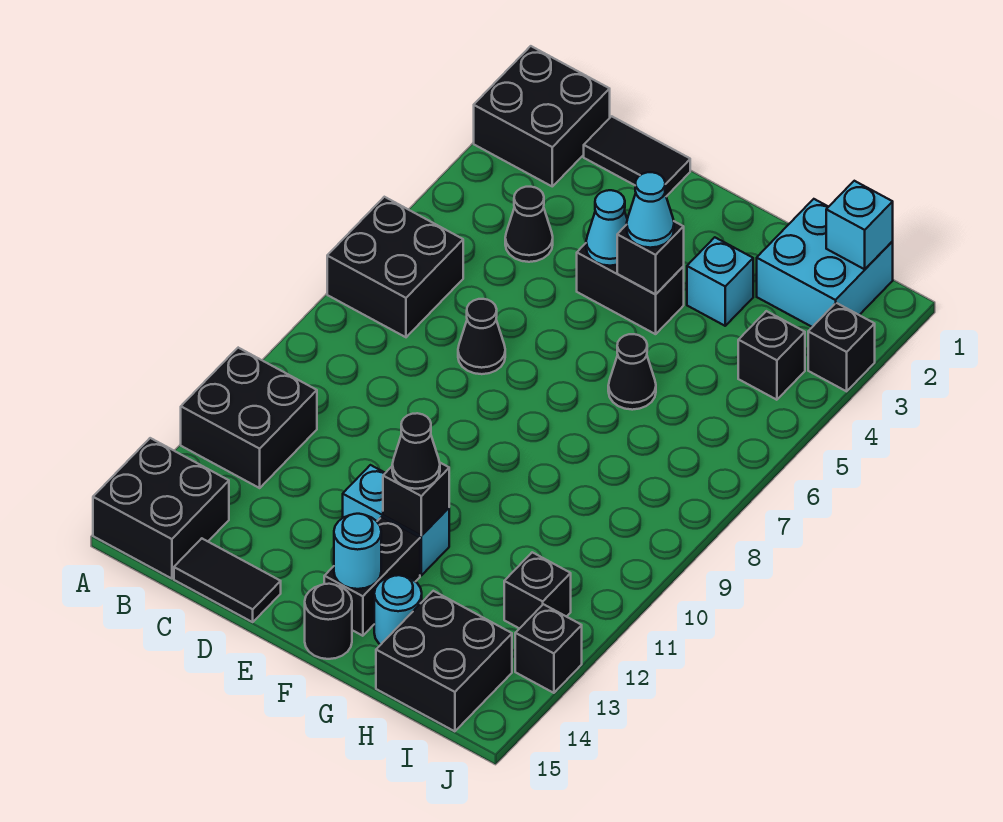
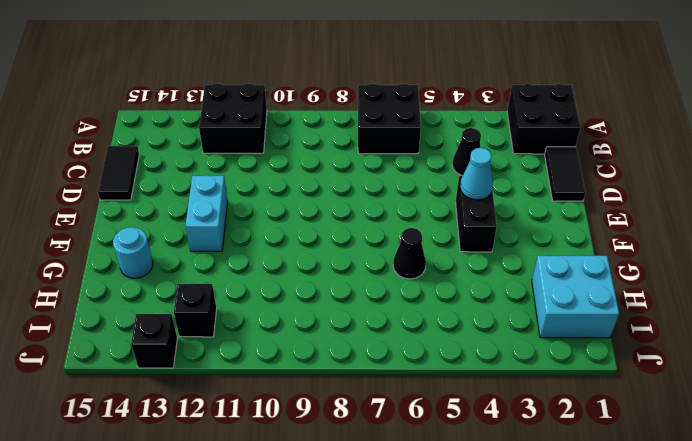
none -> black brick A14:B15 level 1
none -> black cone D7 level 1
none -> black brick F13:F14 level 1

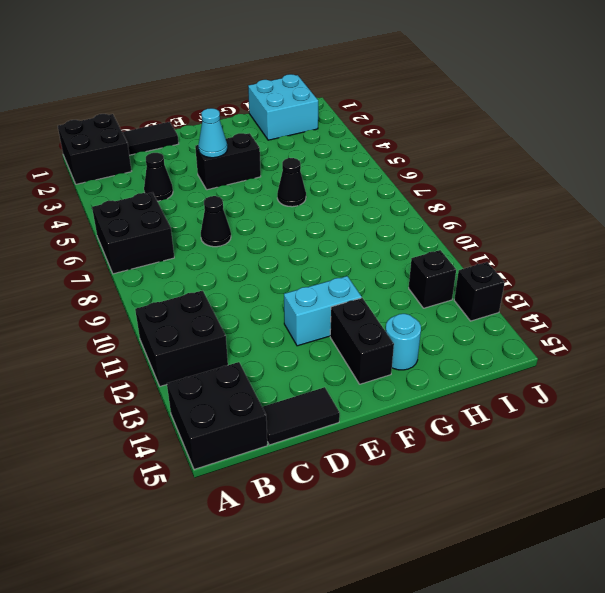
none -> black round brick F15 level 1
none -> cyan brick G3 level 1
none -> black brick H14:I15 level 1

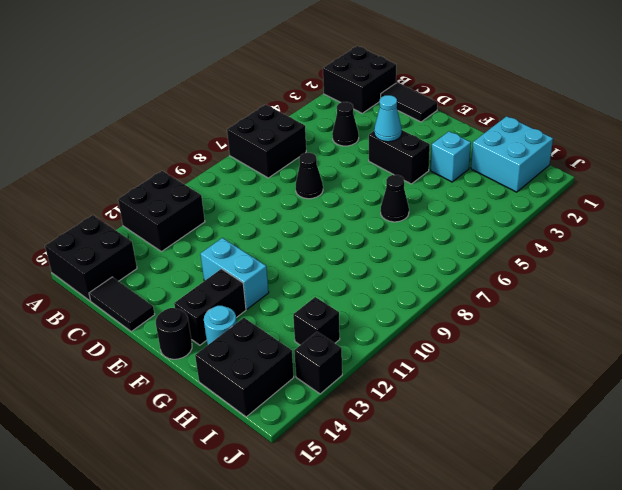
none -> black brick I4 level 1
none -> black brick J3 level 1
none -> black brick F4 level 2

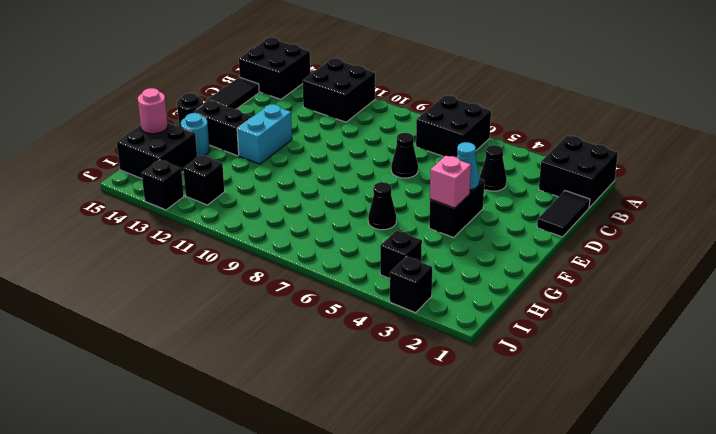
pink brick F4 level 2 -> black brick F4 level 2
pink round brick H15 level 2 -> none
none -> cyan brick G3 level 1
none -> cyan brick H1:I2 level 1
none -> black brick F12 level 2

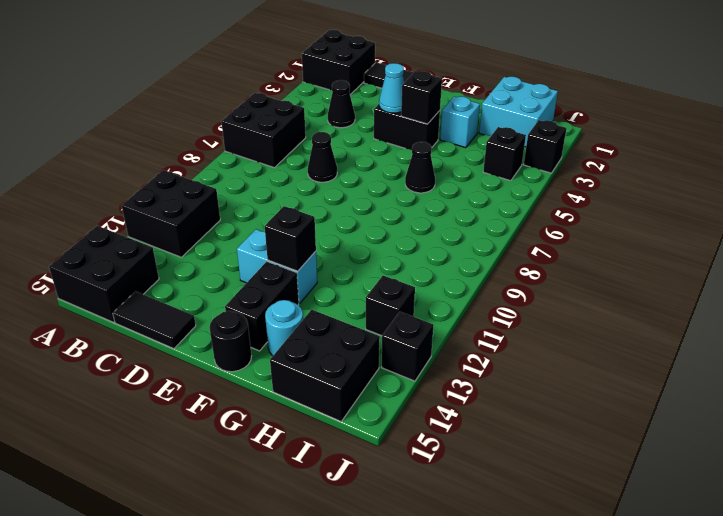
none -> cyan round brick F14 level 2
none -> cyan brick I1 level 2
none -> cyan cone F4 level 3

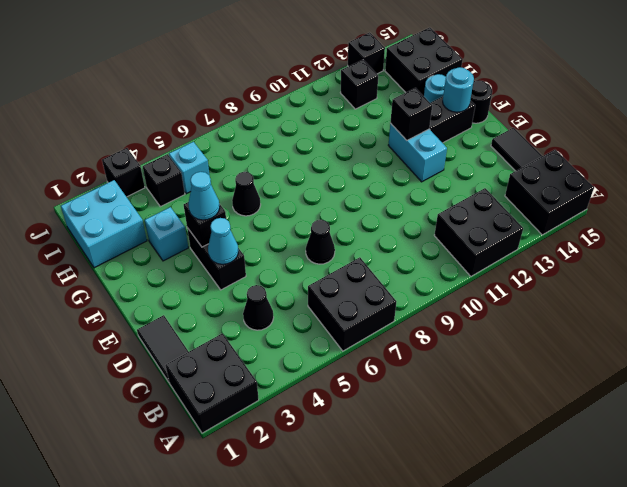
cyan brick I5 level 1 -> cyan brick I1 level 2
none -> black cone F12 level 3

